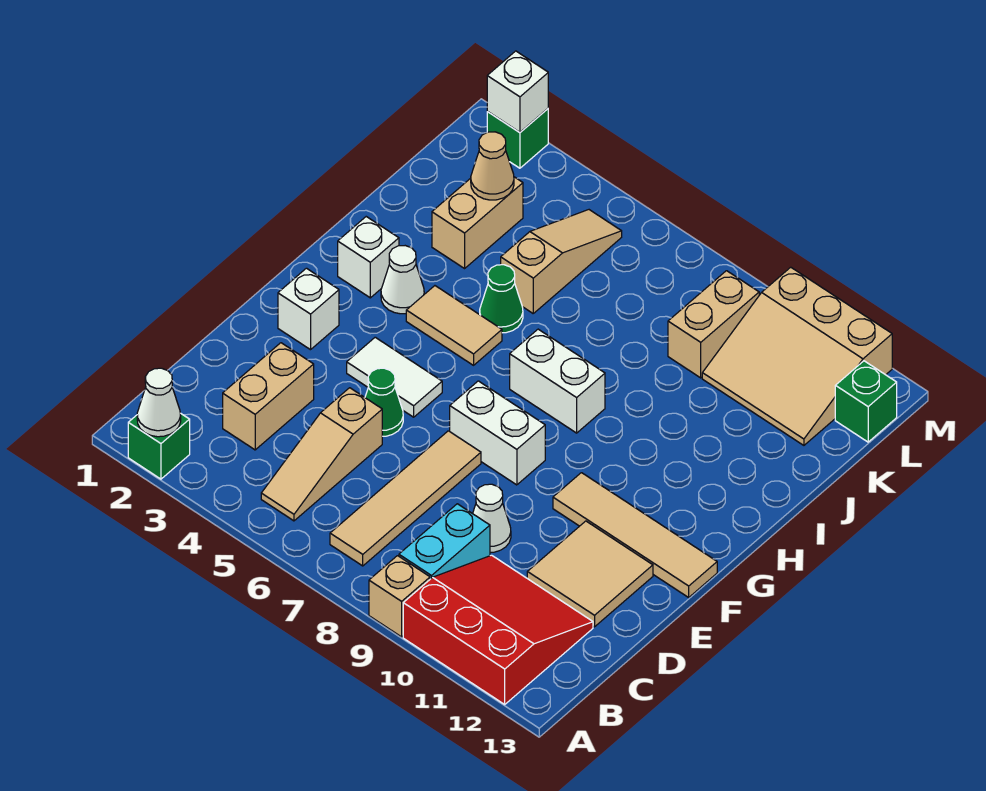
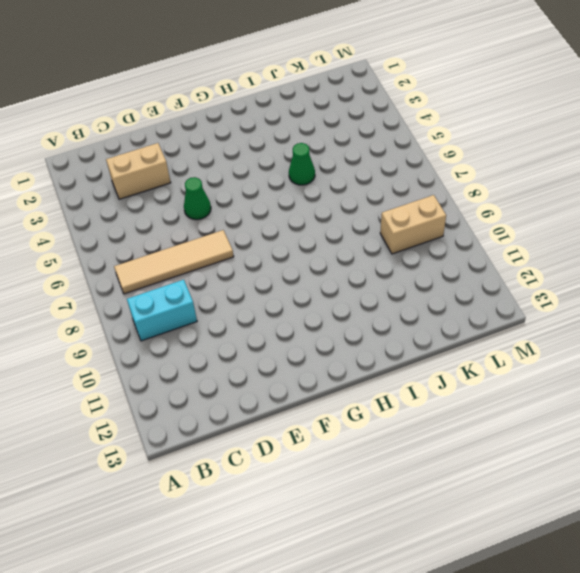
none -> green brick A2 level 1
none -> tan brick A9 level 1
none -> red slope A10:C12 level 1 top A

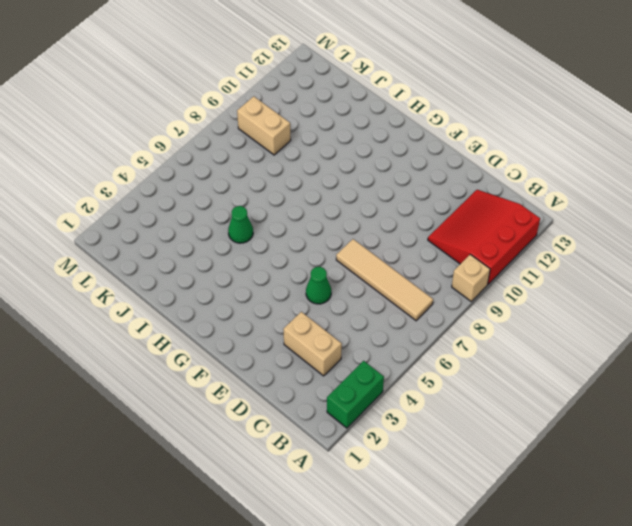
green brick A2:A3 level 1 -> green brick A2 level 1
none -> tan slope B5:D5 level 1 top D
none -> cyan brick B9:C9 level 1
none -> white cone D9 level 1

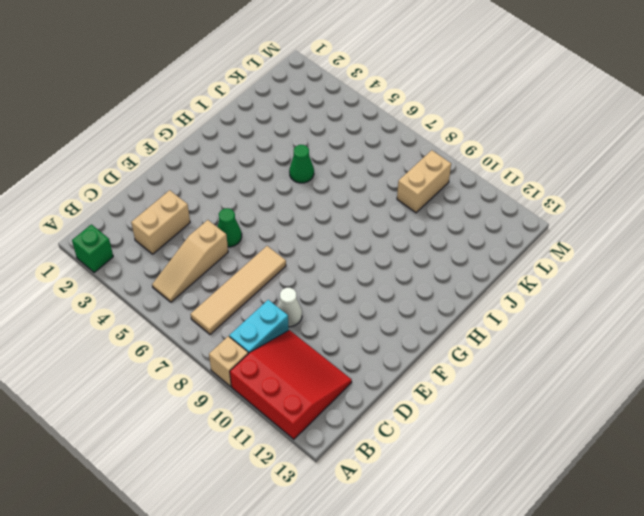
none -> tan tile D11:E12 level 1
none -> white brick F2 level 1
none -> white tile F4:F5 level 1

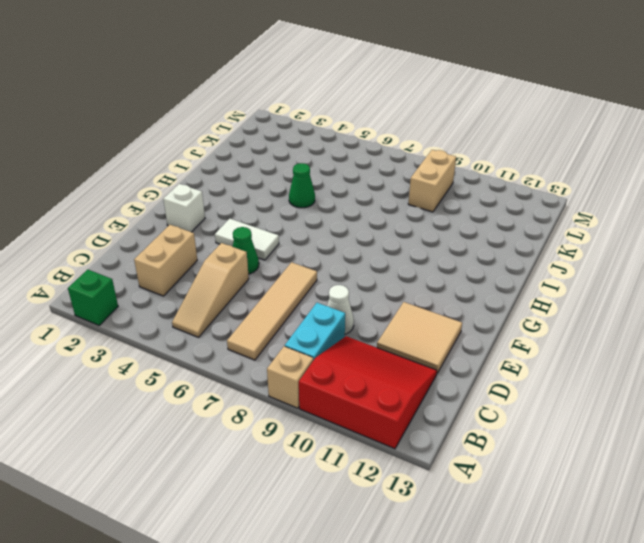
none -> white brick F7:F8 level 1
none -> tan tile F10:F13 level 1
none -> white brick H2 level 1

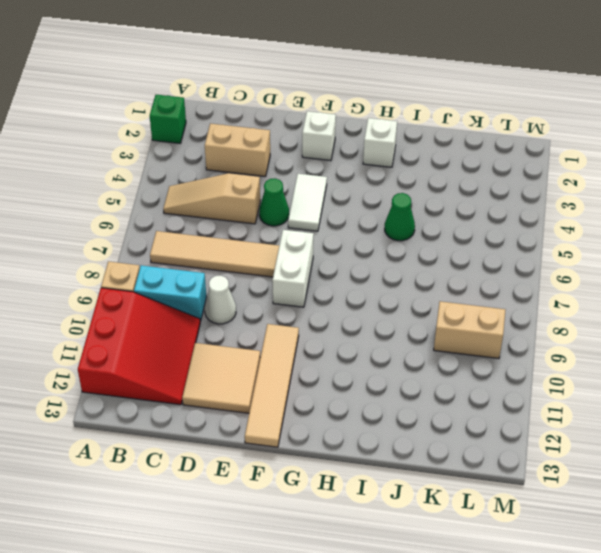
none -> white cone H3 level 1
none -> tan tile H4:H5 level 1
none -> white brick H7:H8 level 1

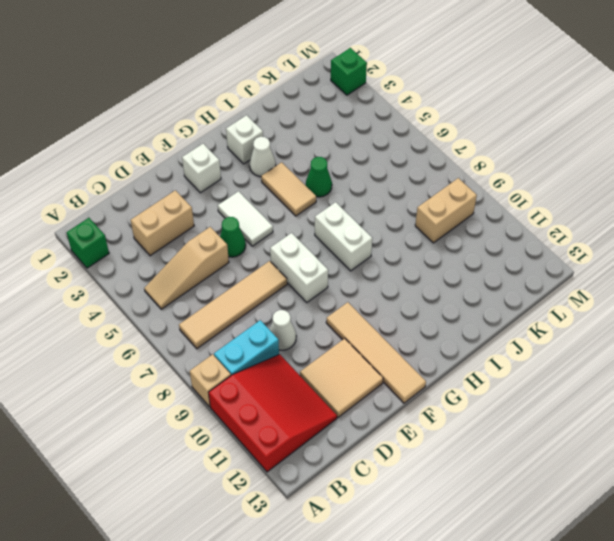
none -> tan brick J3:K3 level 1
none -> tan slope J5:L5 level 1 top J
none -> tan slope K10:M12 level 1 top M

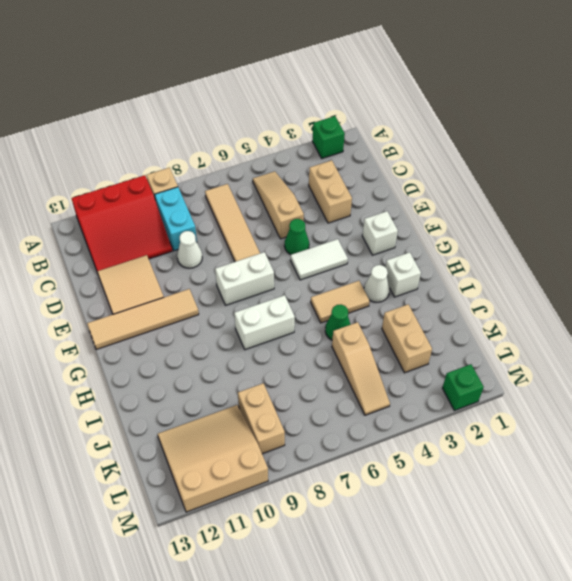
none -> green brick L13 level 1
none -> white cone A2 level 2
none -> tan cone K3 level 2

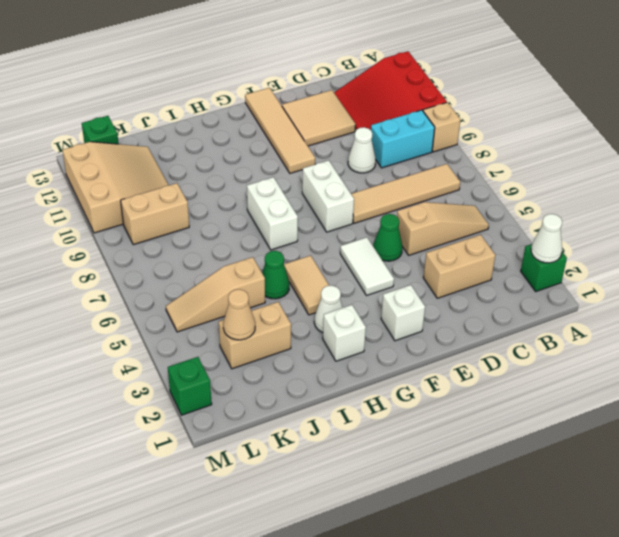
none -> white brick M2 level 2

